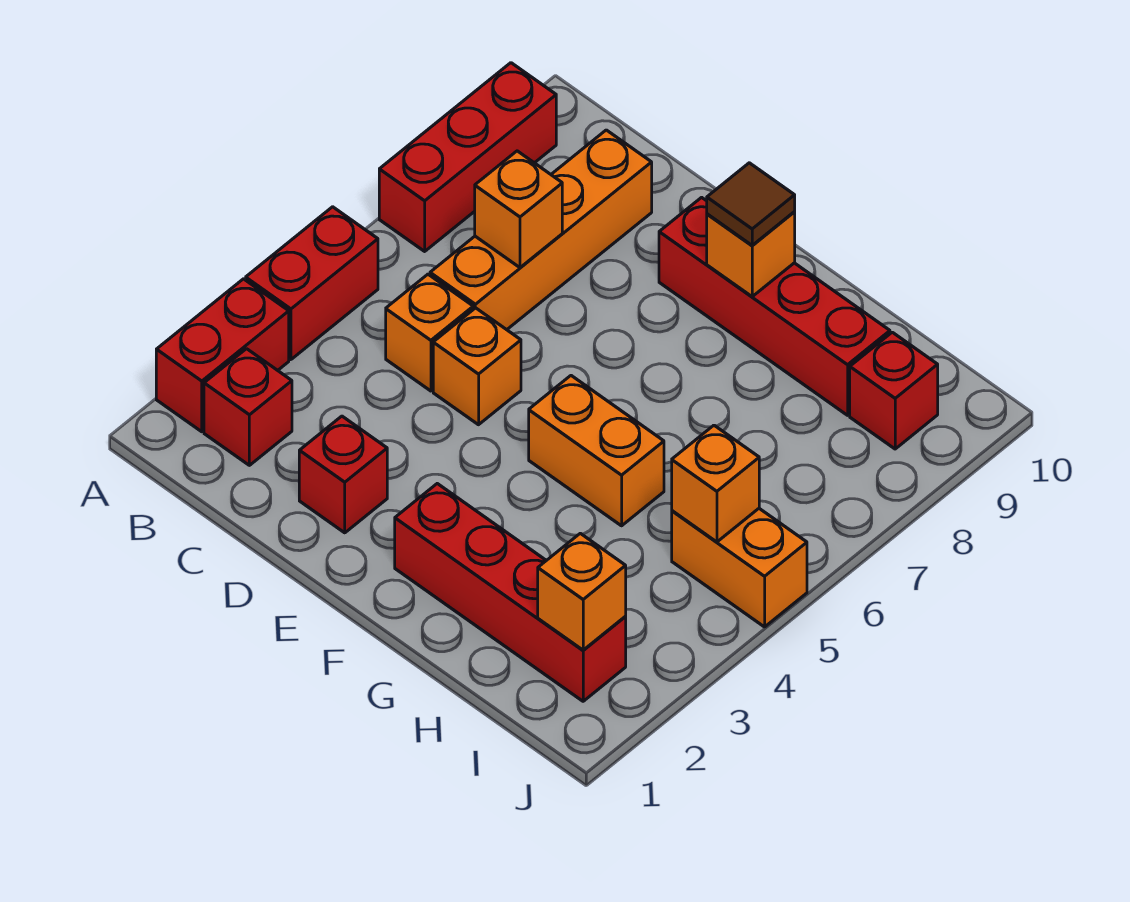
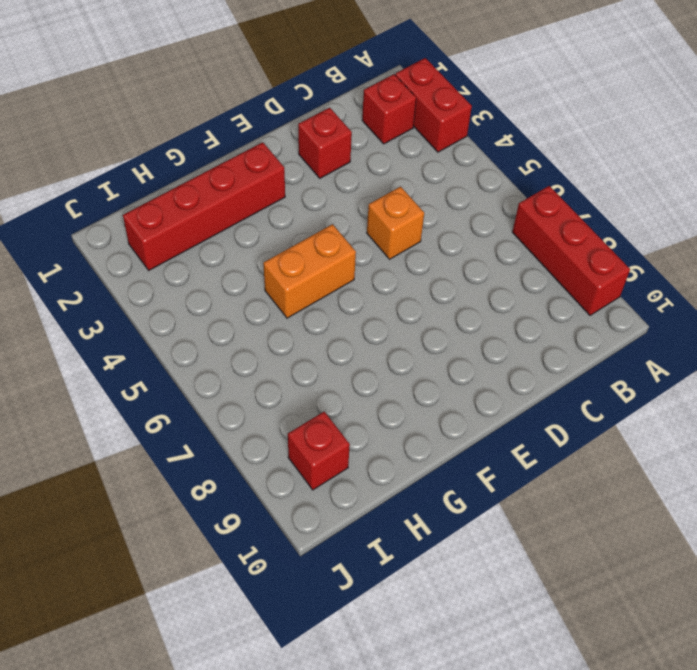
none -> red brick A4:A5 level 1
none -> orange brick C5 level 1
none -> orange brick C6:C9 level 1

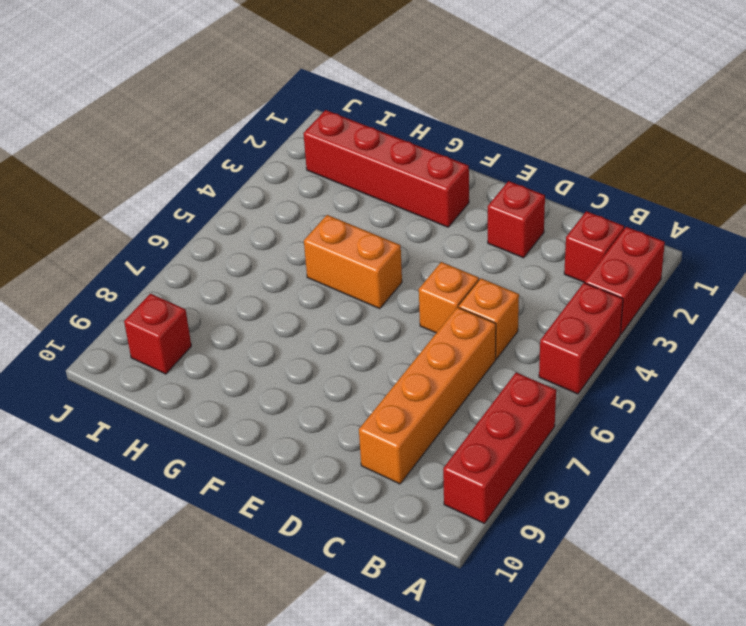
none -> red brick E9:H9 level 1
none -> orange brick I5:J5 level 1
none -> orange brick C7 level 2

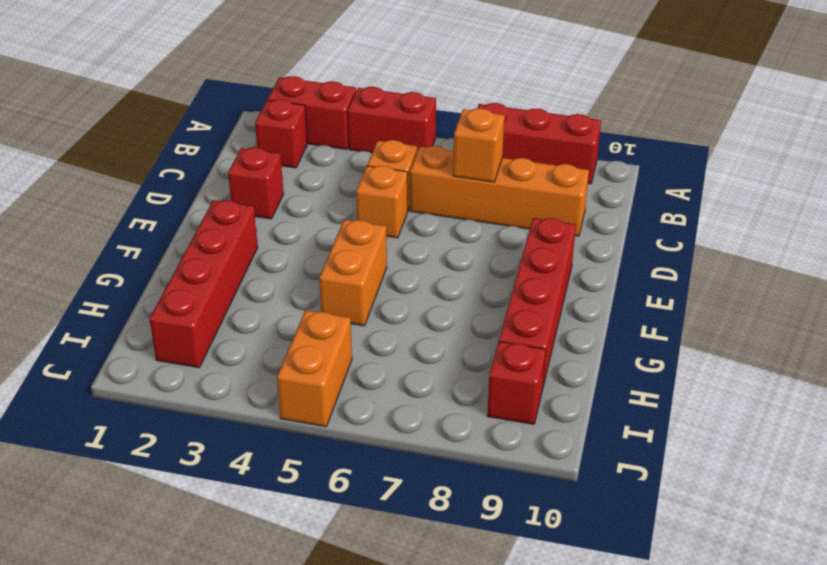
none -> orange brick F9 level 2
none -> orange brick I2 level 2
none -> orange brick I5 level 2

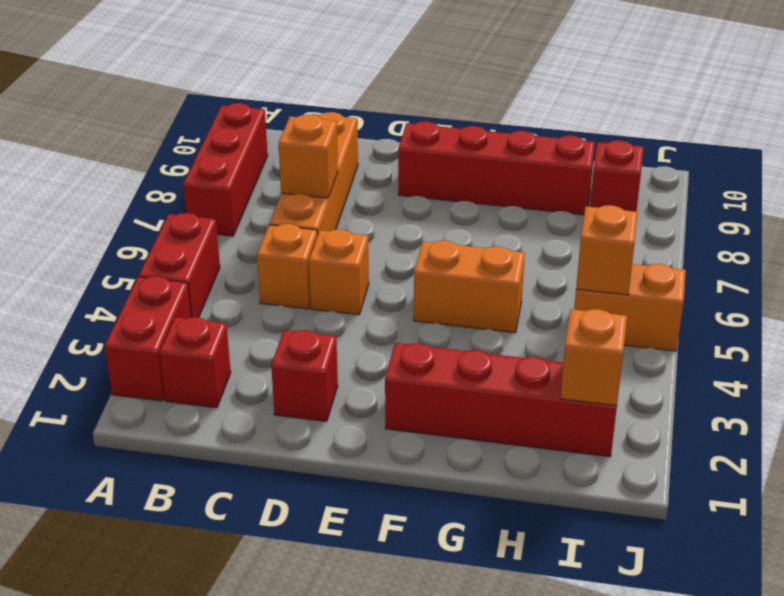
none -> orange brick F9 level 2
none -> brown tile F9 level 3

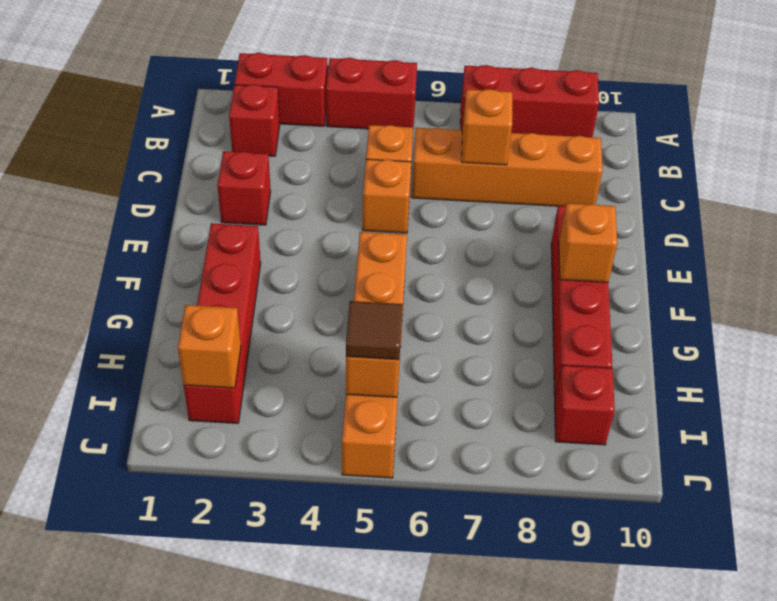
brown tile I5 level 3 -> brown tile F9 level 3

